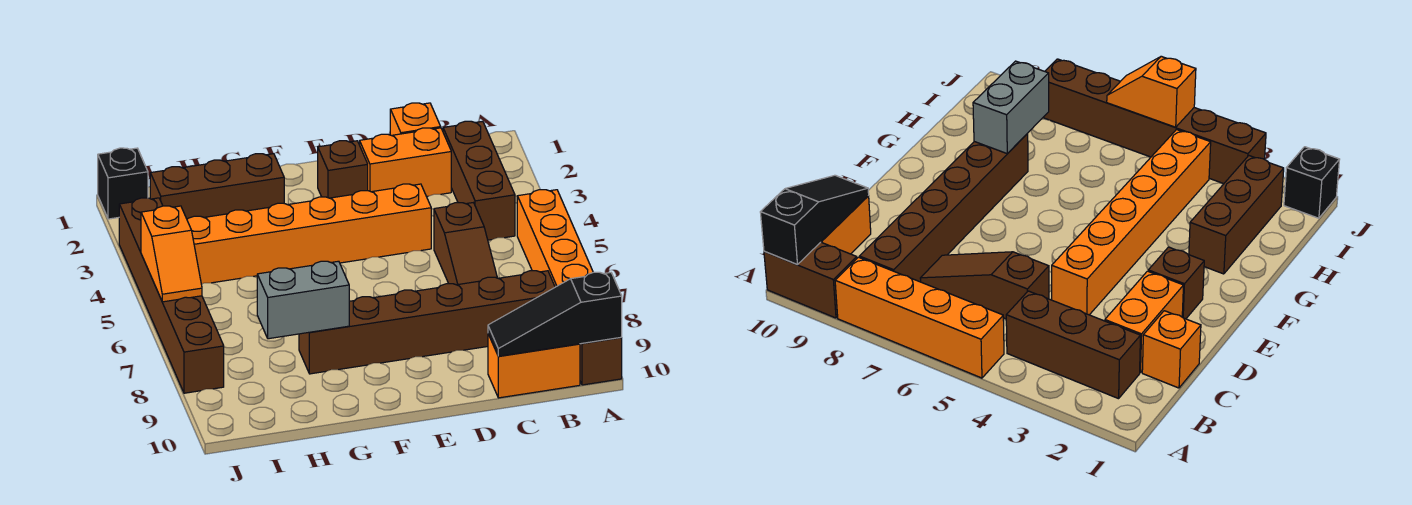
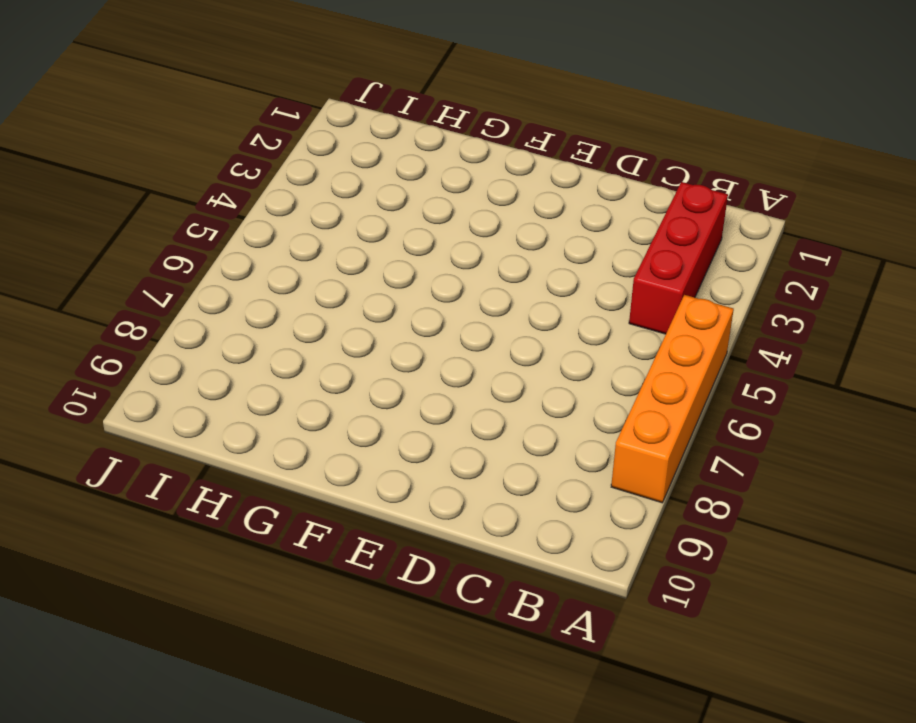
red brick B2:B4 level 1 -> brown brick B2:B4 level 1
none -> brown brick A9:A10 level 1
none -> brown brick B8:G8 level 1
none -> orange brick B10:C10 level 1

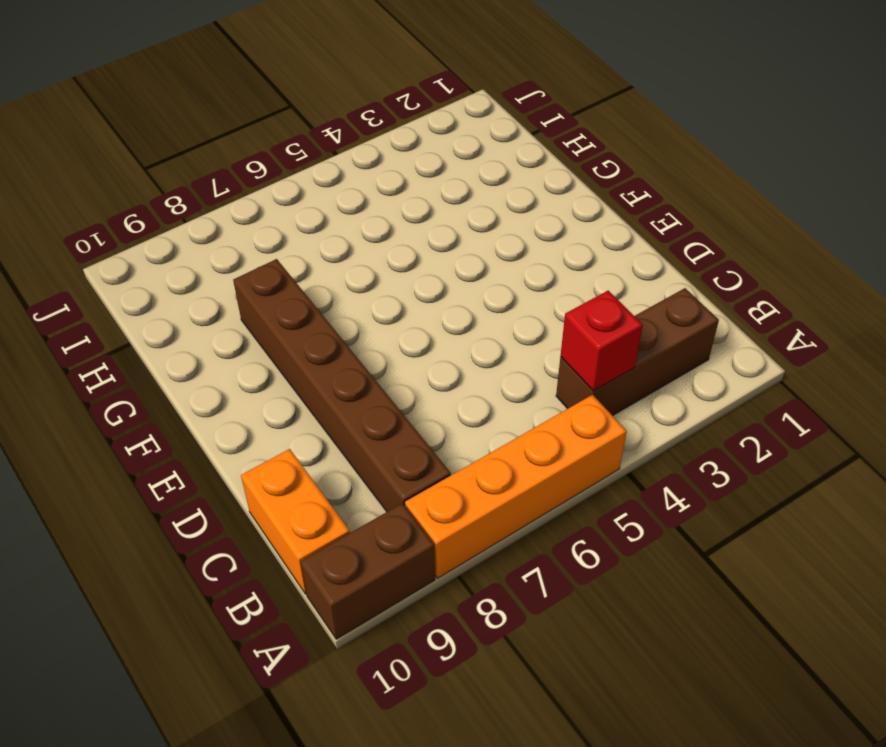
red brick B4 level 2 -> none
none -> orange brick C1 level 1
none -> orange brick C2:D2 level 1
none -> brown slope C5:C7 level 1 top 5

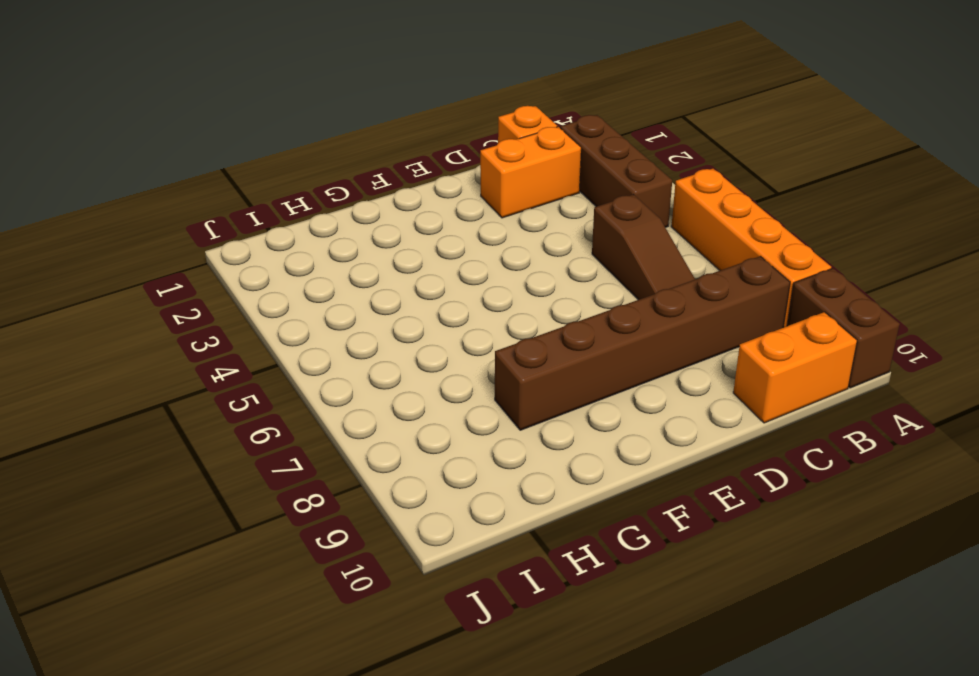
none -> orange brick D4:I4 level 1
none -> brown brick E2 level 1
none -> brown brick G2:I2 level 1

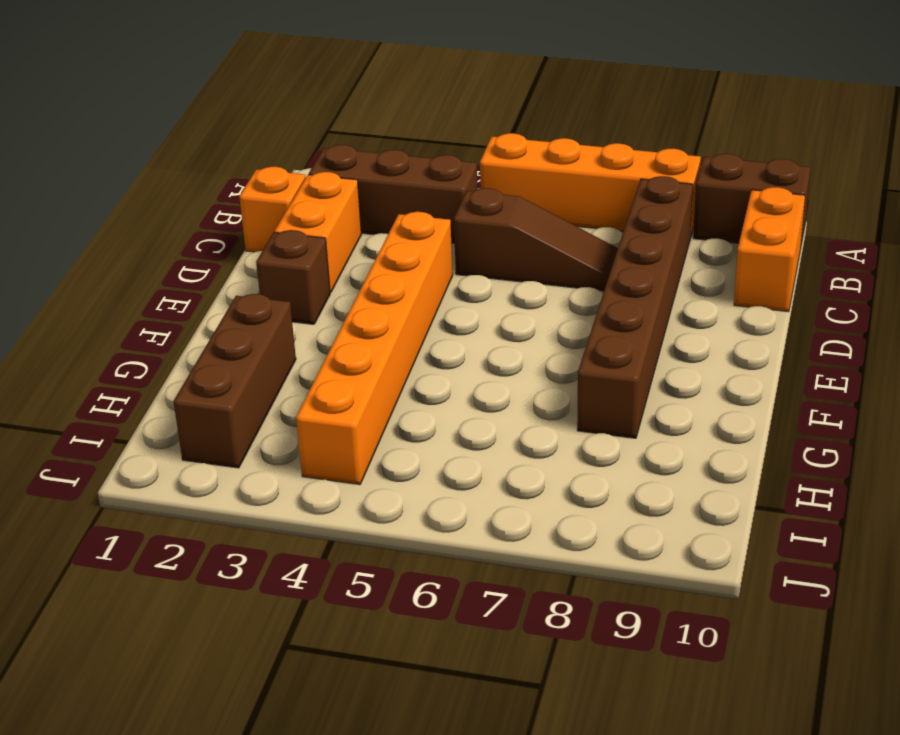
none -> black brick J1 level 1
none -> brown brick J3:J8 level 1
none -> black slope A10:C10 level 2 top A

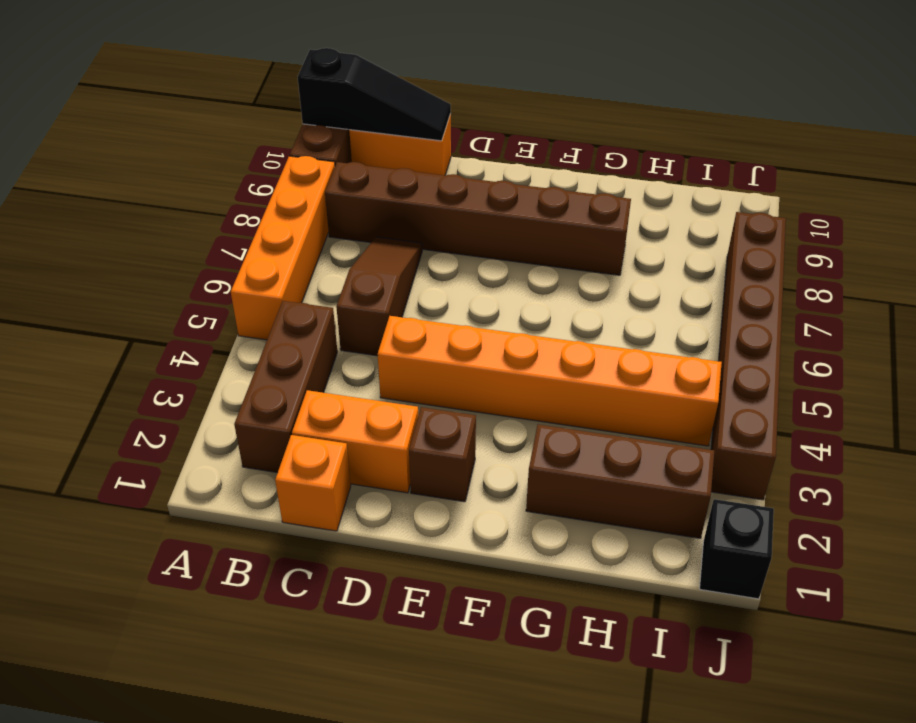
none -> grey brick G8:H8 level 2
none -> orange slope J5:J6 level 2 top 5

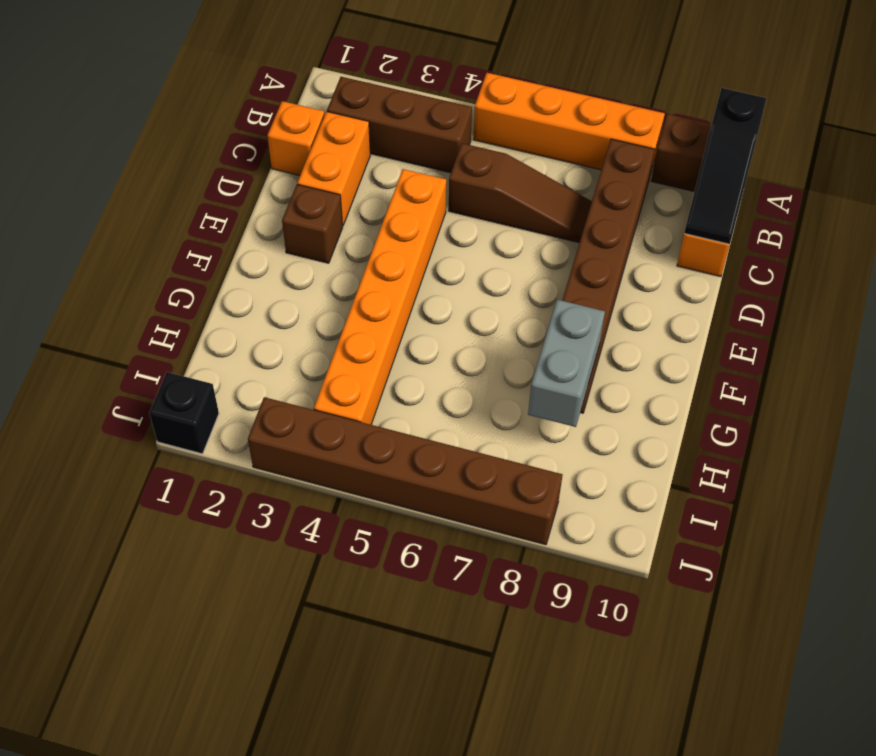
none -> brown brick G2:I2 level 1
none -> orange slope J5:J6 level 2 top 5

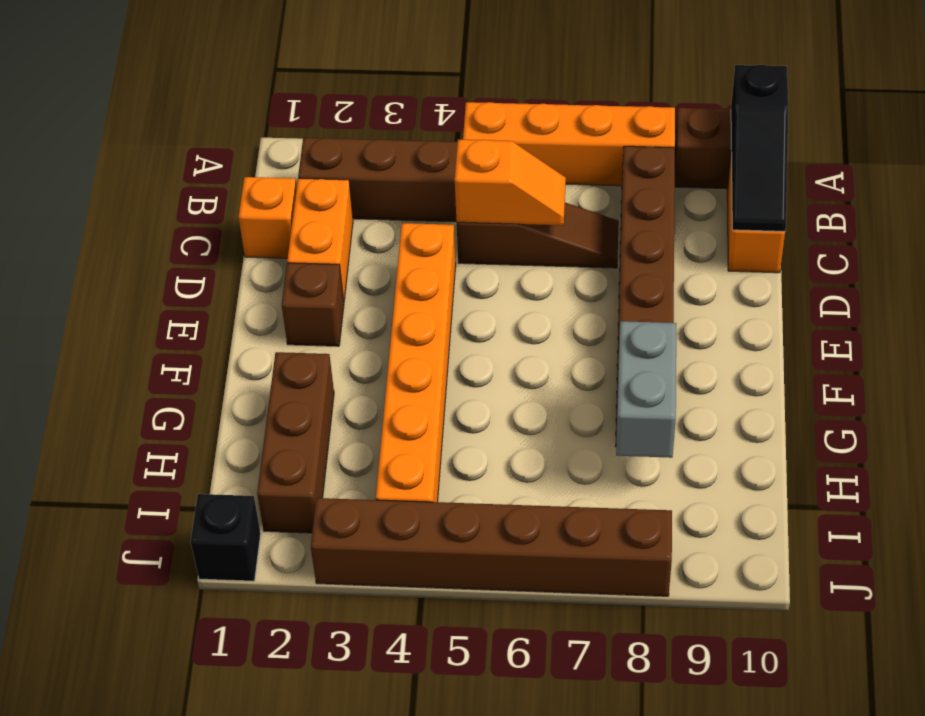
orange slope C5:C6 level 2 top 5 -> orange slope J5:J6 level 2 top 5

